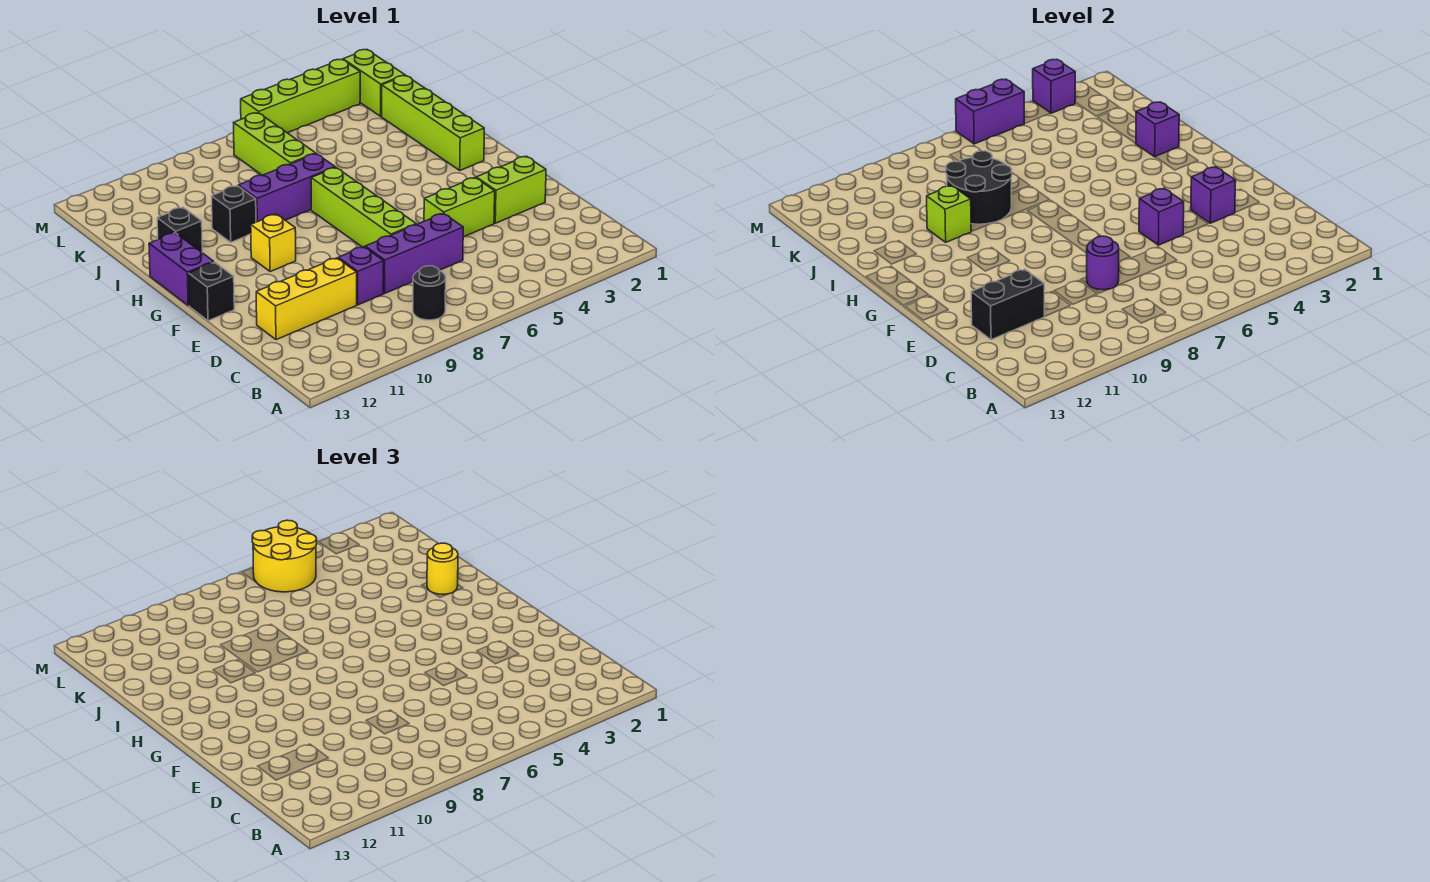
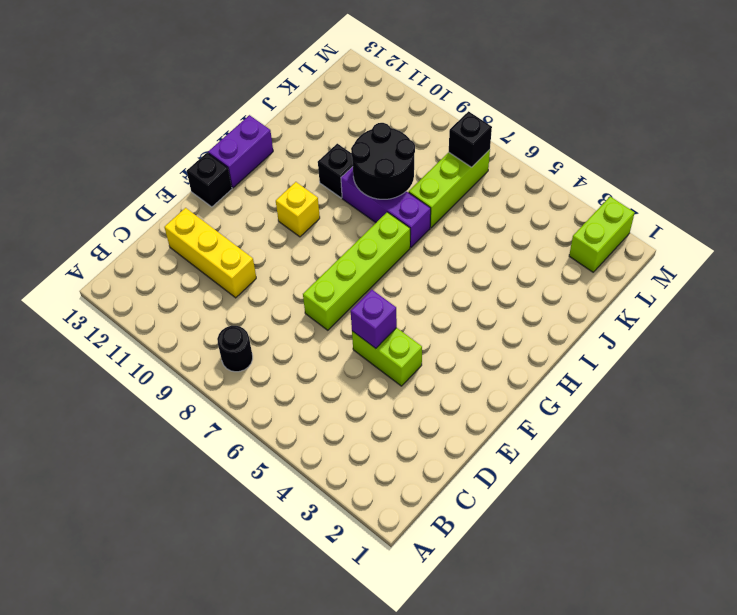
black brick L7 level 2 -> black brick I12 level 1
none -> purple brick D6:D8 level 1
none -> purple brick D9 level 1
none -> lime brick E2:E3 level 1

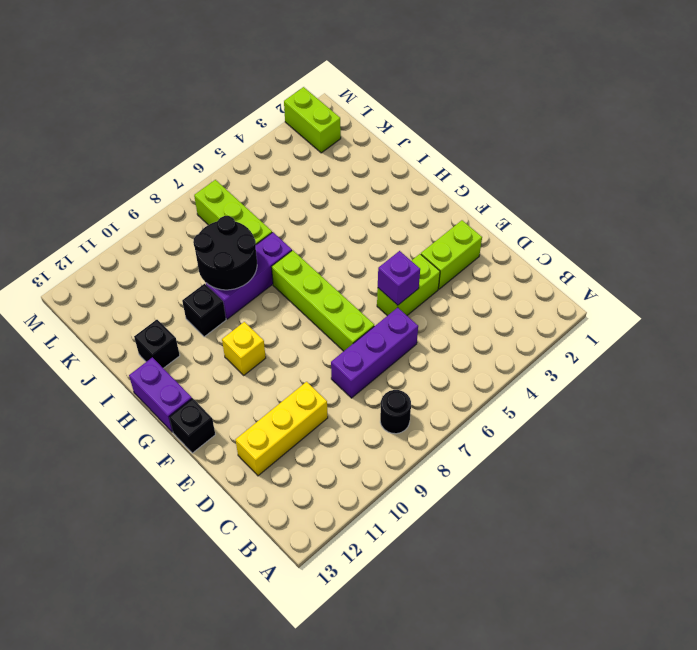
none -> purple brick D9 level 1
none -> lime brick H2:K2 level 1
none -> lime brick M3:M6 level 1

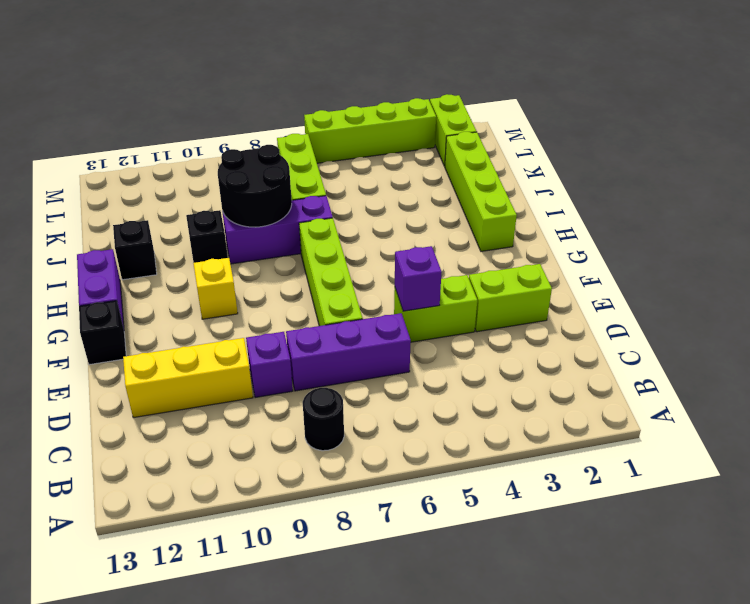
none -> purple round brick D8 level 2
none -> black brick D11:D12 level 2
none -> purple brick E3 level 2

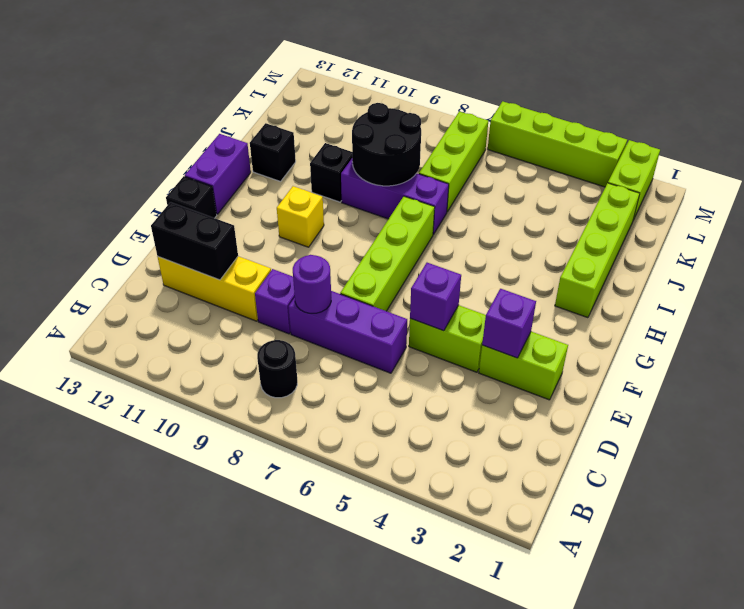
none -> purple brick I2 level 2
none -> lime brick I10 level 2
none -> purple brick M3 level 2

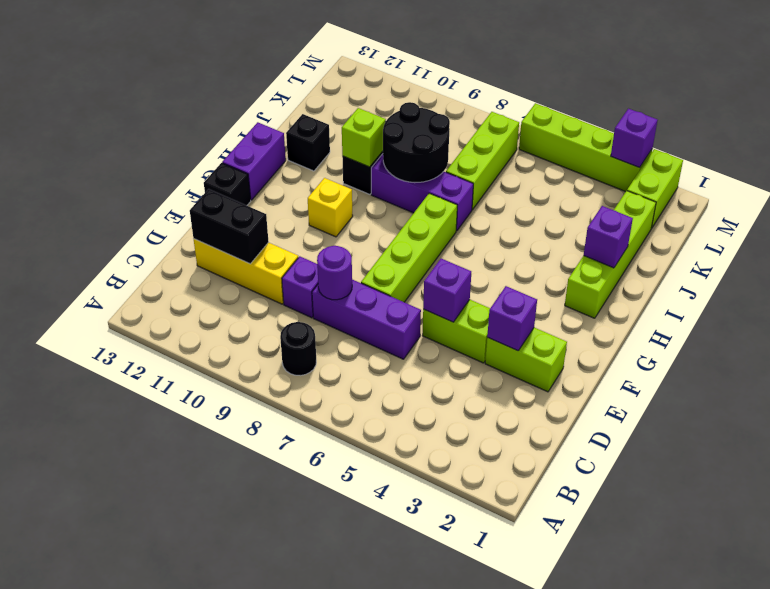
none -> purple brick M5:M6 level 2
none -> yellow round brick I2 level 3
none -> yellow round brick L5:M6 level 3

